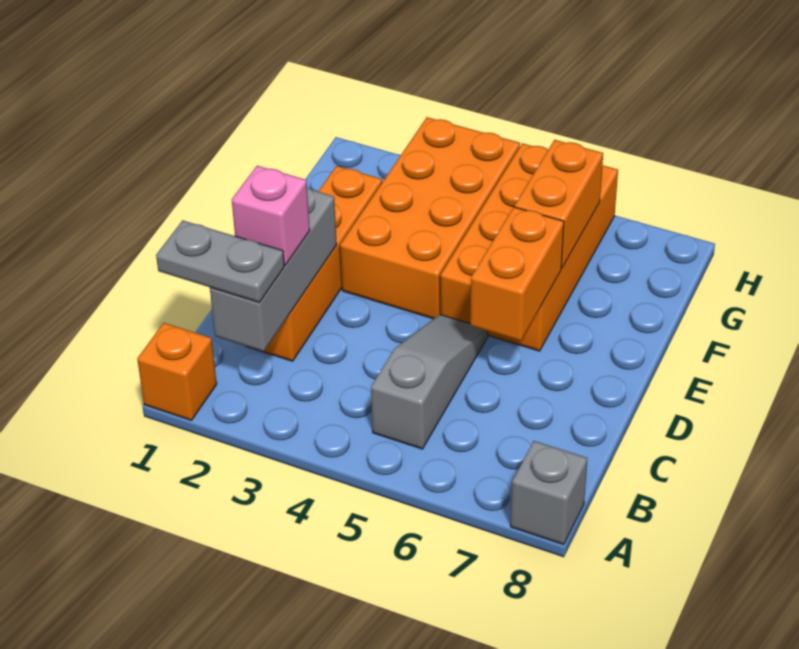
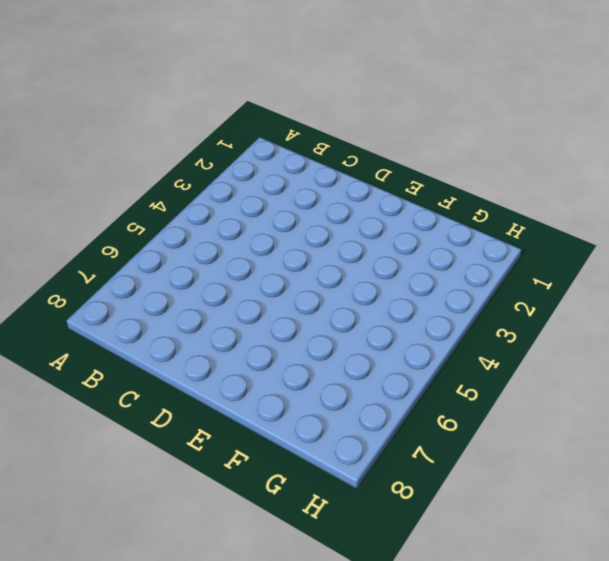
none -> orange brick A1 level 1
none -> grey brick A8 level 1

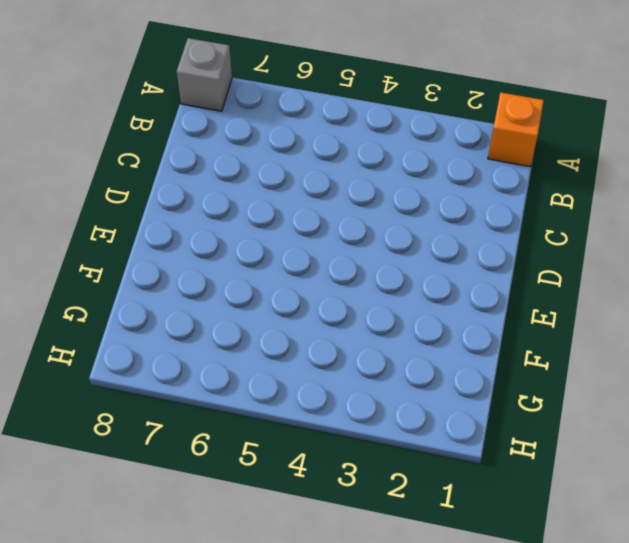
none -> grey slope B5:D5 level 1 top B
none -> orange brick C2:F2 level 1

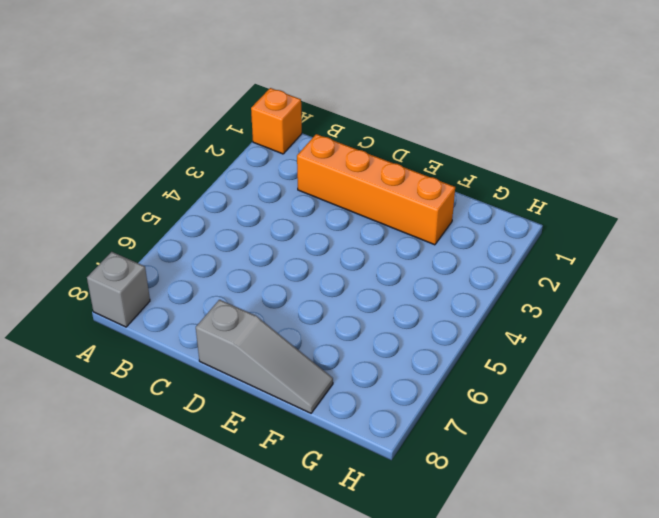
grey slope D8:F8 level 1 top D -> grey slope B5:D5 level 1 top B
none -> orange brick E3:H4 level 1
none -> orange brick E5:H6 level 1

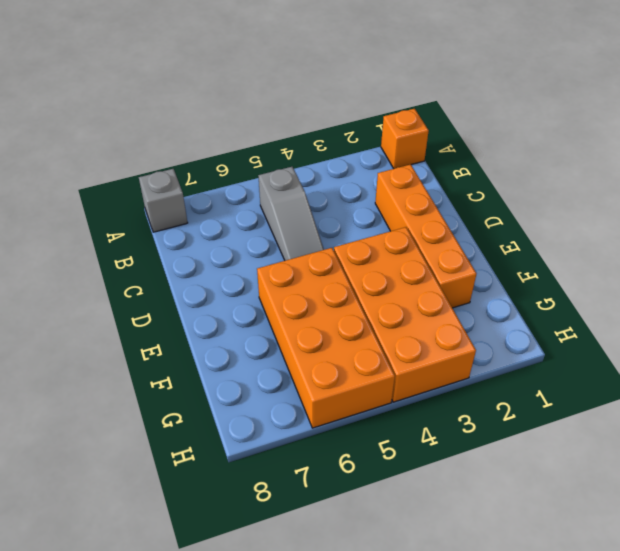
none -> grey brick B2:D2 level 2
none -> orange brick D6:E6 level 2

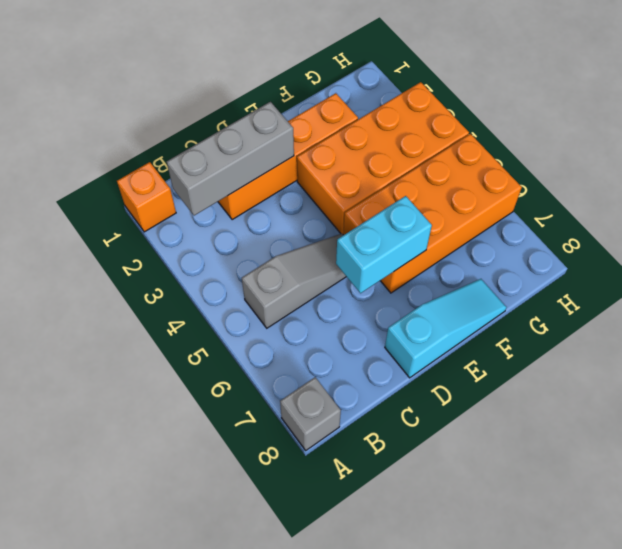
cyan brick D6:E6 level 2 -> orange brick D6:E6 level 2
cyan slope D8:F8 level 1 top D -> none
none -> orange brick F6:G6 level 2
none -> grey plate B1:B2 level 3

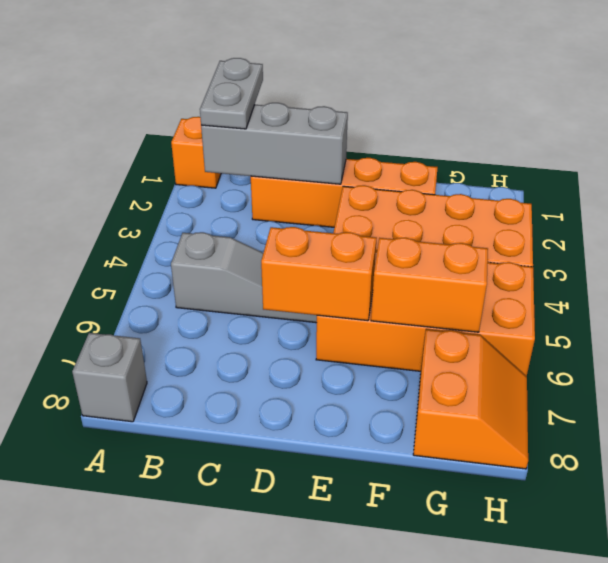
orange slope G7:H8 level 1 top G -> none
none -> pink brick C2 level 3

